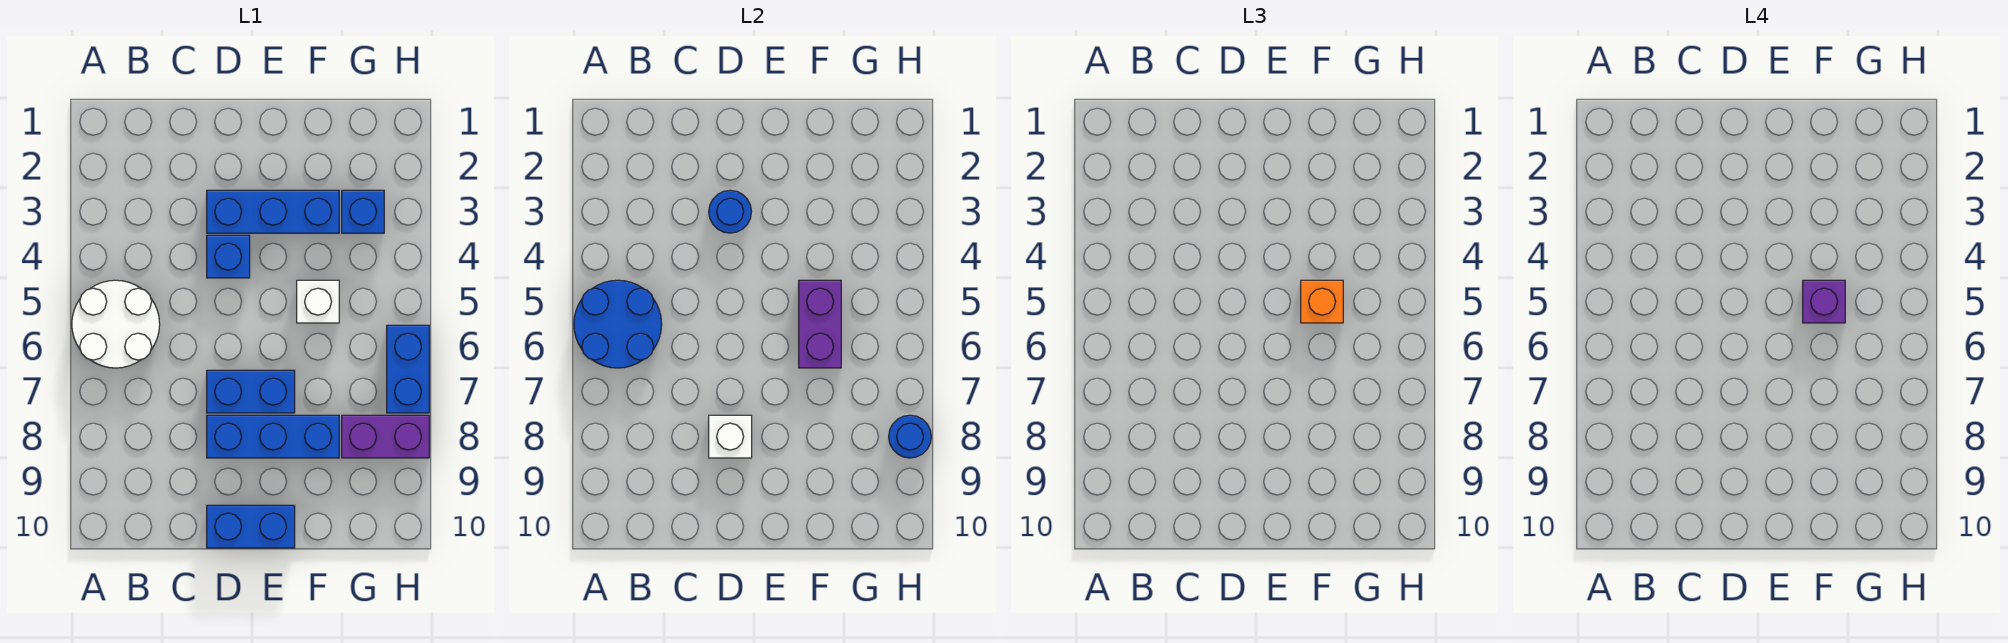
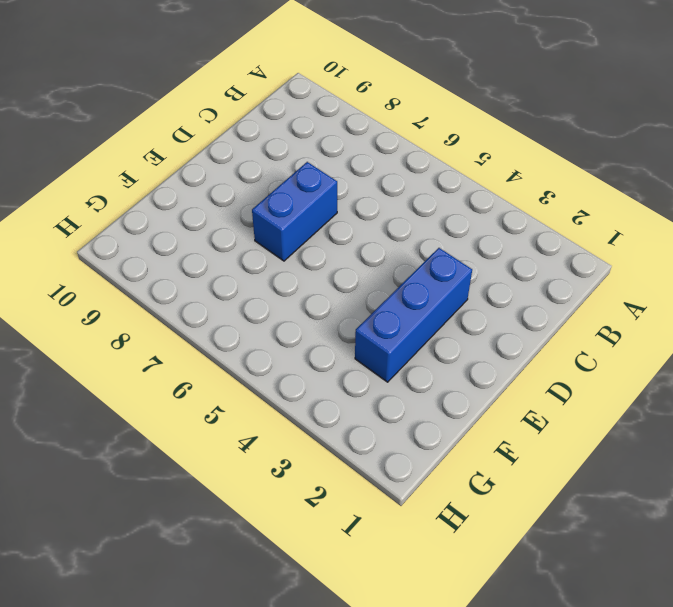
none -> white round brick A5:B6 level 1
none -> blue brick D4 level 1
none -> blue brick D8:F8 level 1

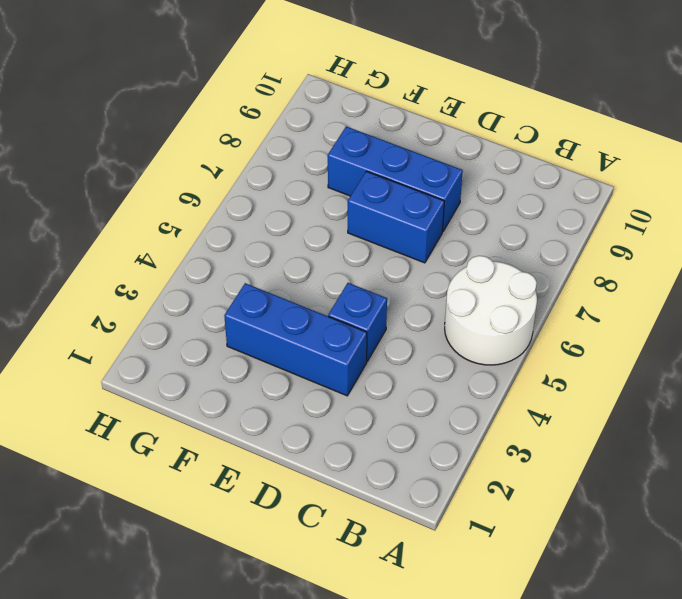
none -> blue brick D10:E10 level 1
none -> white brick F5 level 1
none -> blue brick G3 level 1

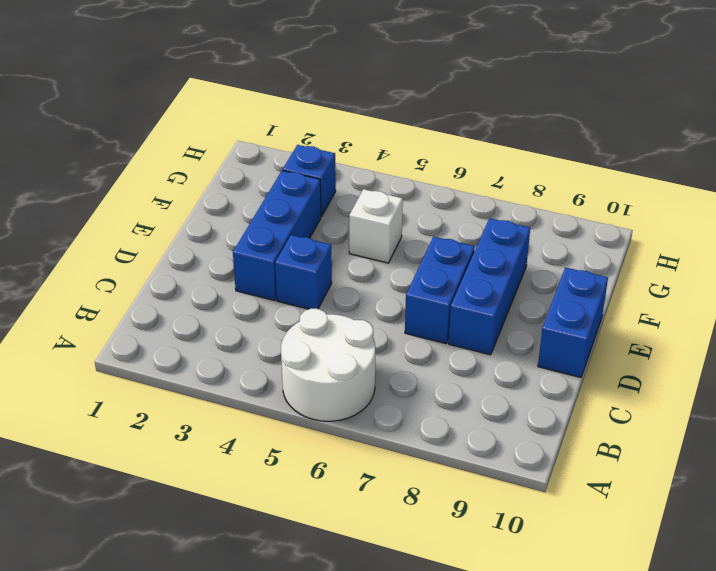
none -> purple brick G8:H8 level 1
none -> blue brick H6:H7 level 1
none -> blue round brick A5:B6 level 2

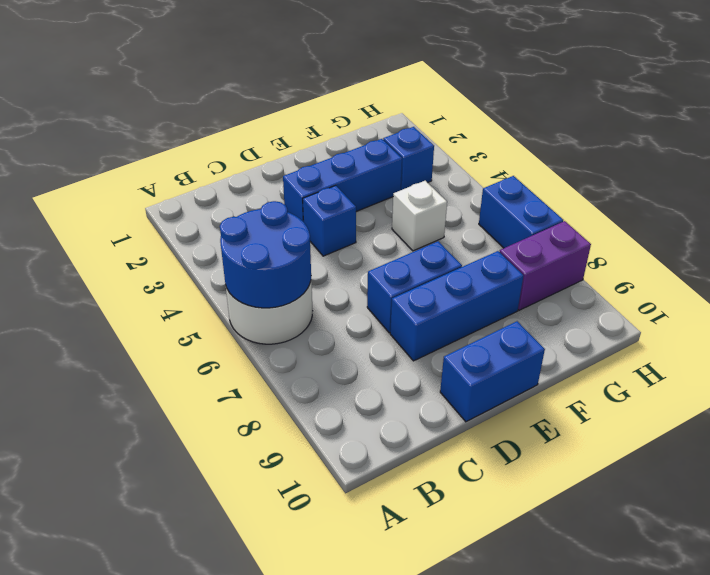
none -> blue round brick D3 level 2
none -> white brick D8 level 2
none -> purple brick F5:F6 level 2

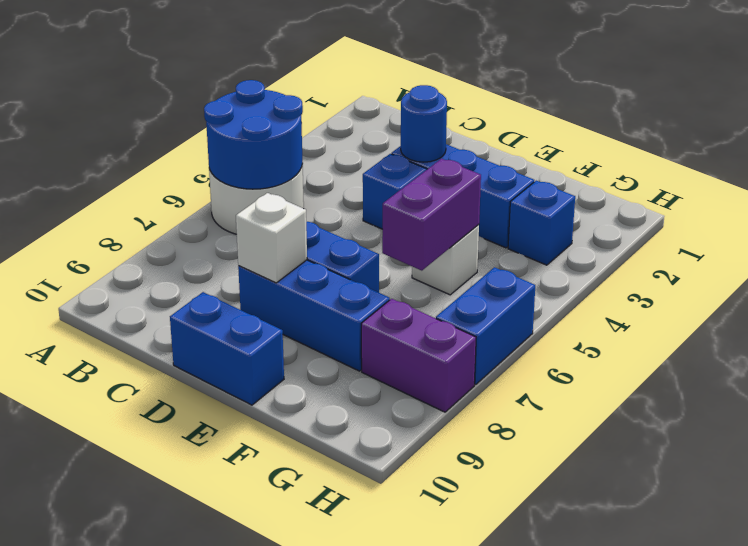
none -> blue round brick H8 level 2
none -> orange brick F5 level 3
none -> purple brick F5 level 4

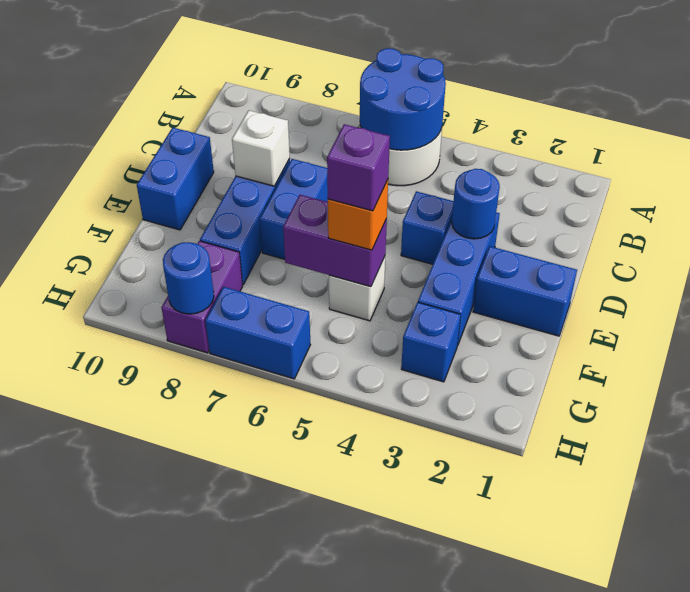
blue brick E1:E2 level 1 -> none

